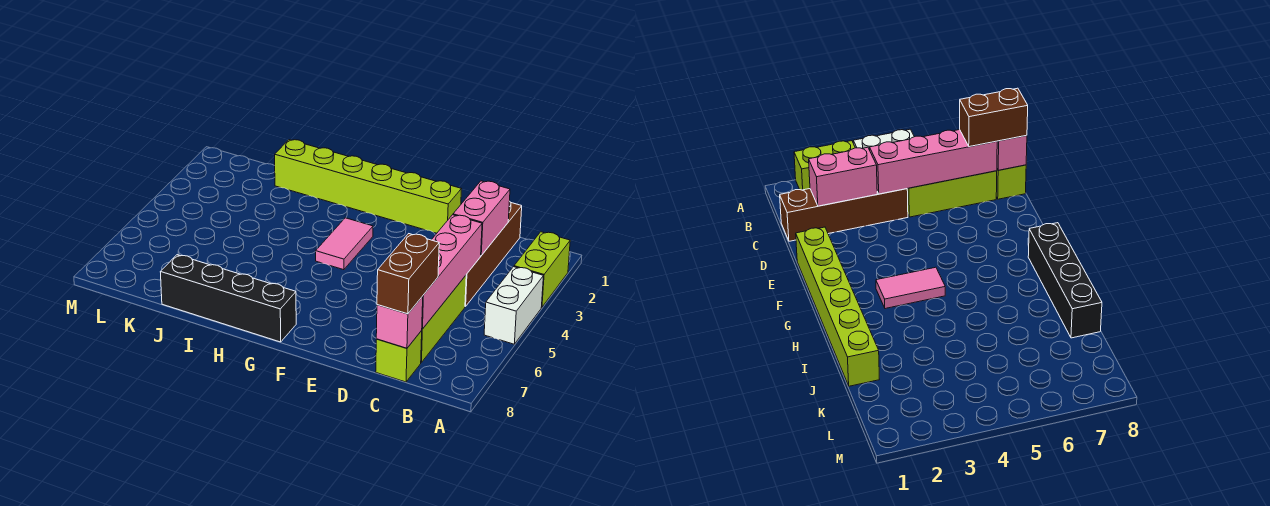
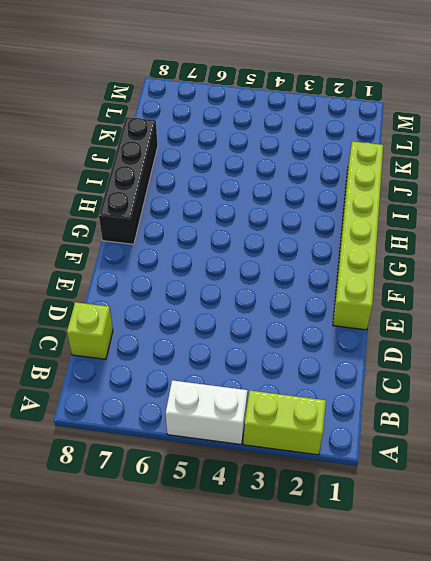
none -> brown brick C1:C4 level 1
none -> lime brick C5:C7 level 1
none -> pink tile G3:G4 level 1

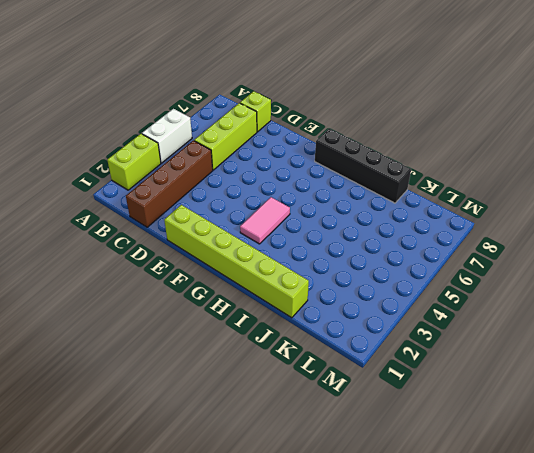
none -> pink brick C2:C3 level 2
none -> pink brick C4:C7 level 2
none -> pink brick C8 level 2

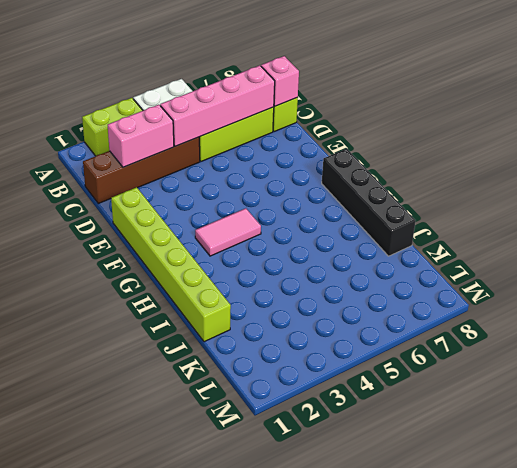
none -> brown brick C7:C8 level 3

